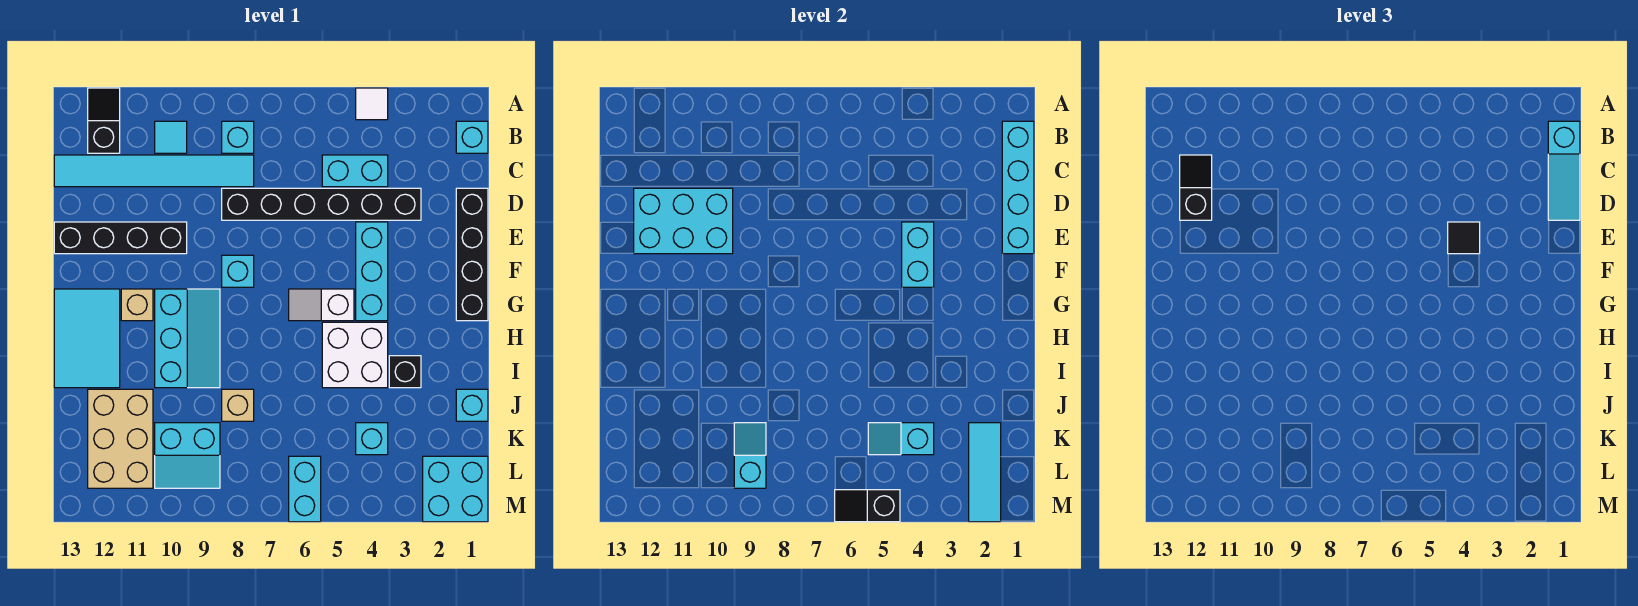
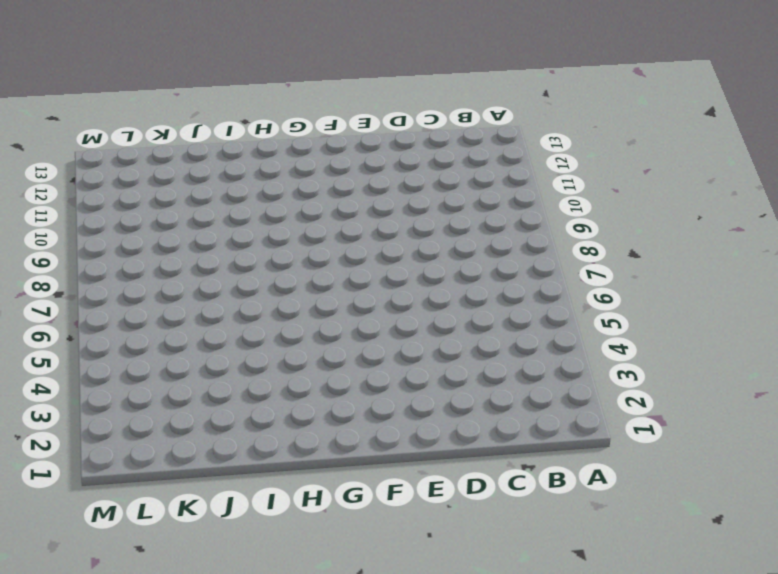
none -> white tile A4 level 1
none -> black slope A12:B12 level 1 top B
none -> cyan brick B1 level 1
none -> cyan brick B8 level 1

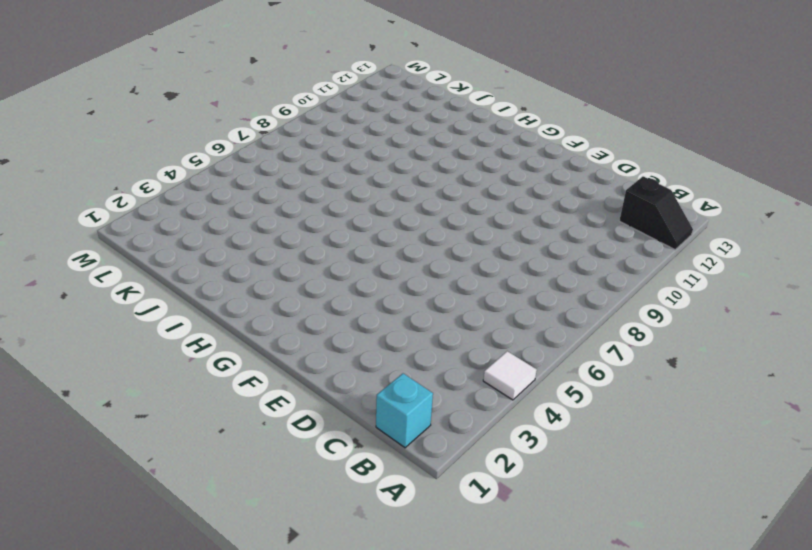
none -> cyan brick B8 level 1
none -> cyan tile B10 level 1
none -> cyan brick C4:C5 level 1
none -> cyan tile C8:C13 level 1

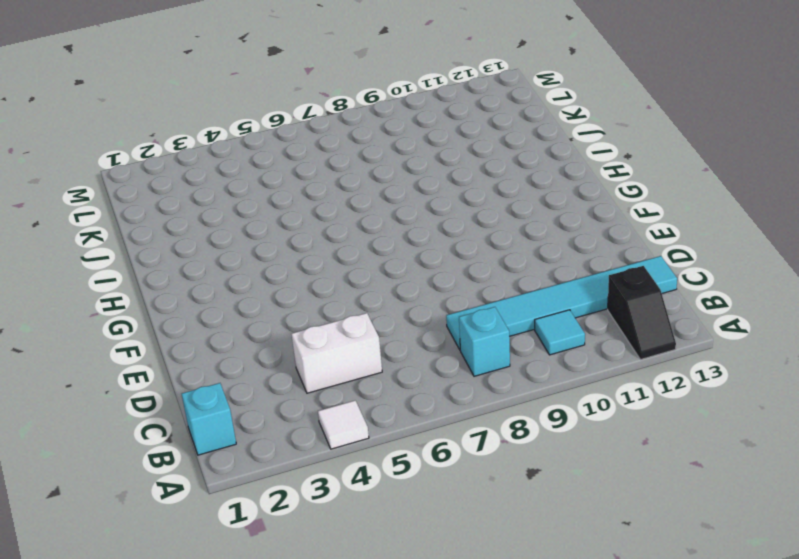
white brick C4:C5 level 1 -> cyan brick C4:C5 level 1
none -> black brick D1:G1 level 1
none -> black brick D3:D8 level 1
none -> cyan brick E4:G4 level 1
none -> black brick E10:E13 level 1

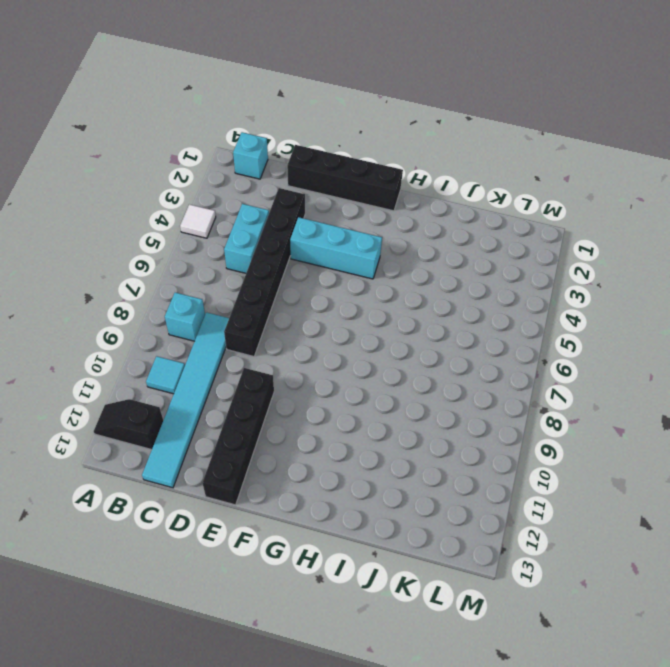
none -> cyan brick F8 level 1
none -> white slope G5:G6 level 1 top 5
none -> cyan slope G9:I10 level 1 top 10
none -> tan brick G11 level 1

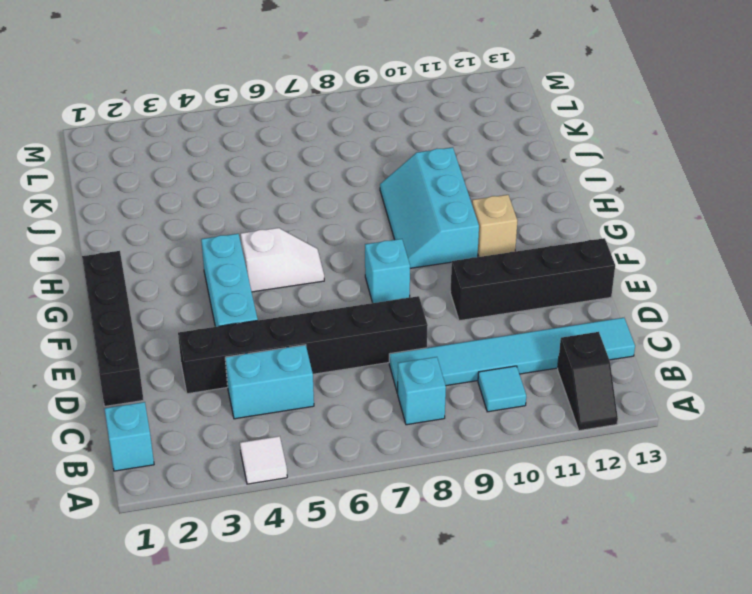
none -> cyan tile G12:I13 level 1
none -> white brick H4:I5 level 1
none -> black brick I3 level 1
none -> cyan brick J1 level 1

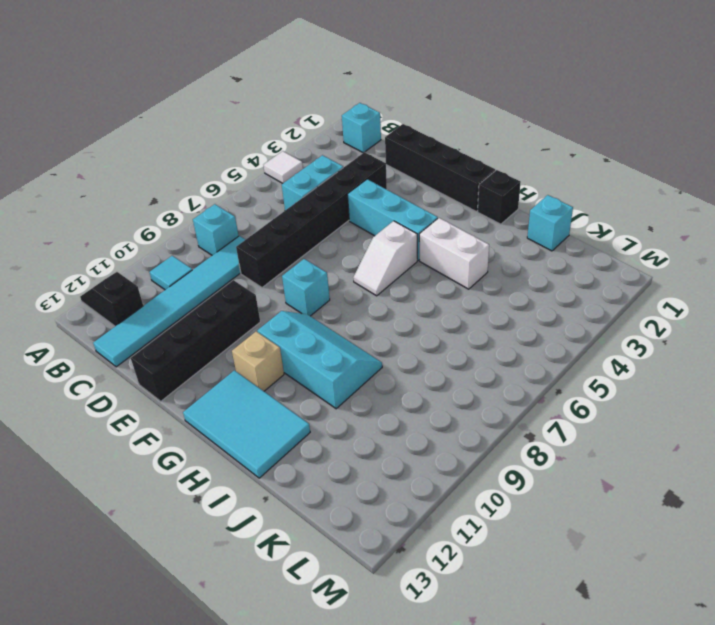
black brick H1 level 1 -> black brick I3 level 1
white brick H4:I4 level 1 -> white brick H4:I5 level 1
none -> tan brick J8 level 1
none -> tan brick J11:L12 level 1
none -> cyan brick K4 level 1
none -> cyan slope K9:L10 level 1 top K

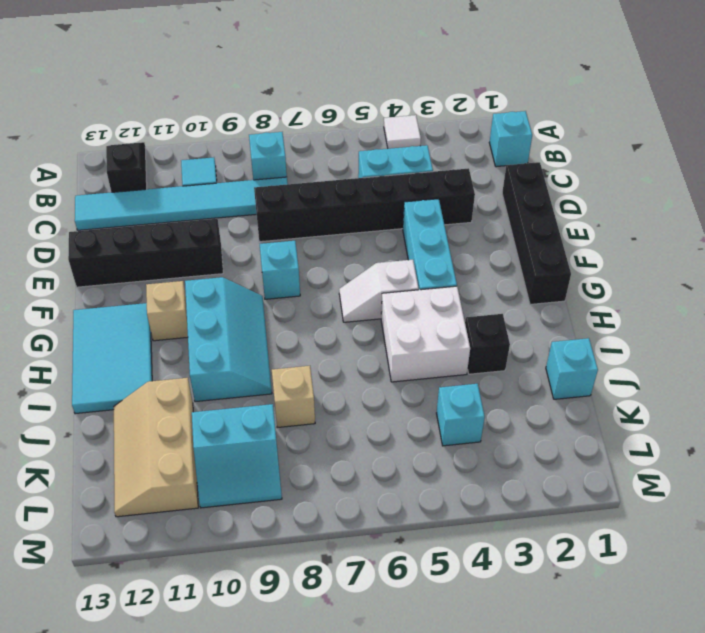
tan slope J11:L12 level 1 top 11 -> tan brick J11:L12 level 1
none -> cyan brick L1:M2 level 1
none -> cyan brick L6:M6 level 1
none -> cyan brick B1:E1 level 2
none -> cyan brick D10:E12 level 2

